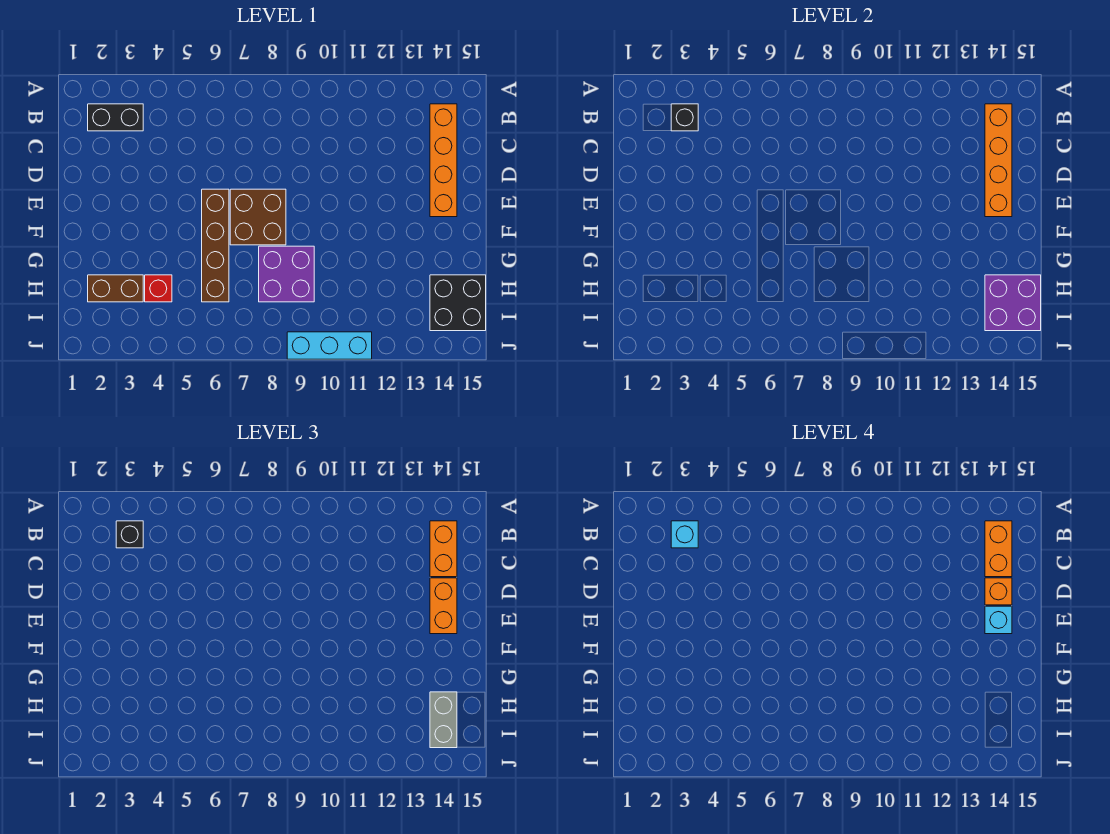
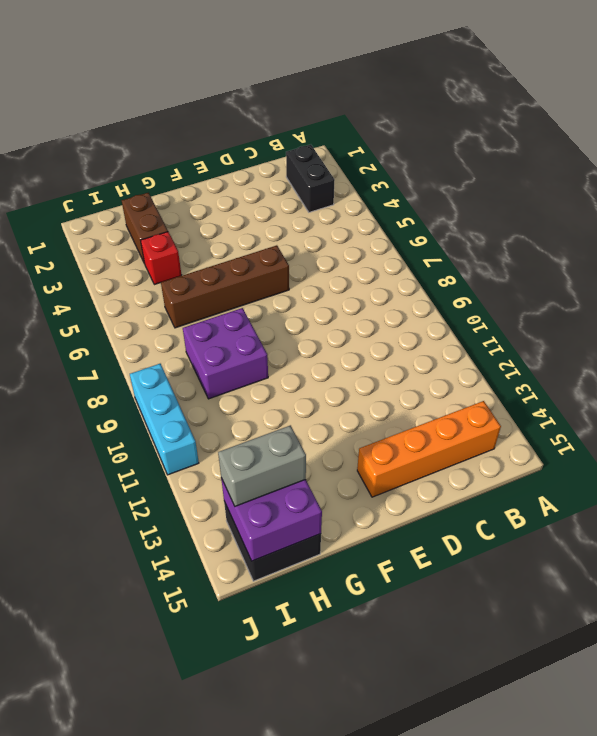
none -> brown brick E7:F8 level 1
none -> black brick B3 level 2
none -> orange brick B14:E14 level 2

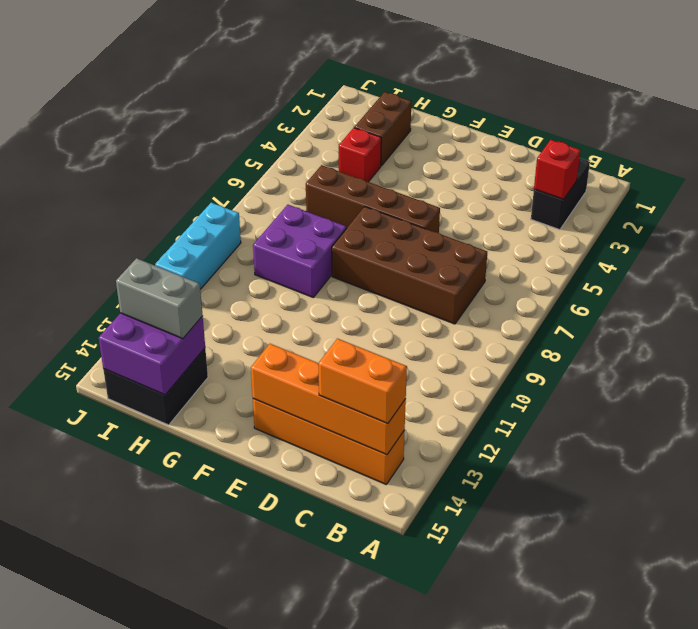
red brick B3 level 2 -> black brick B3 level 2
brown brick C7:F8 level 1 -> brown brick E7:F8 level 1
none -> black brick B3 level 3
none -> orange brick D14:E14 level 3
none -> cyan brick B3 level 4

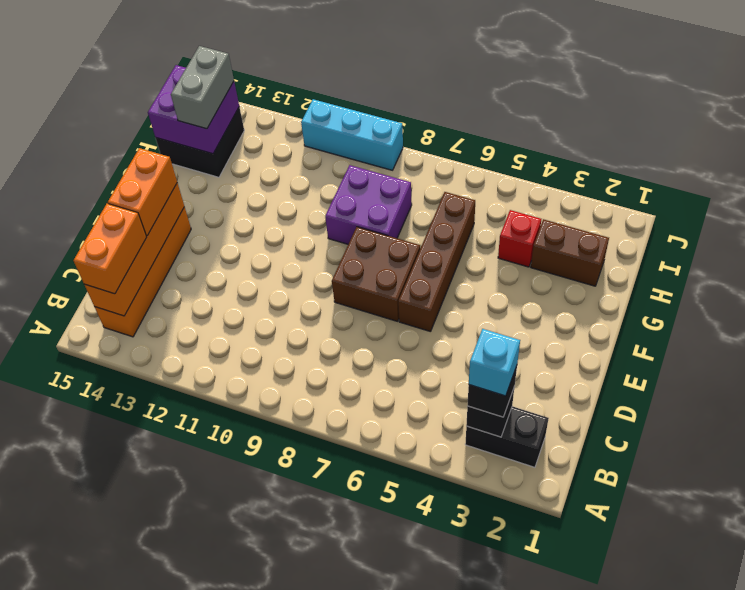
none -> orange brick B14:C14 level 4
none -> orange brick D14 level 4
none -> cyan brick E14 level 4

